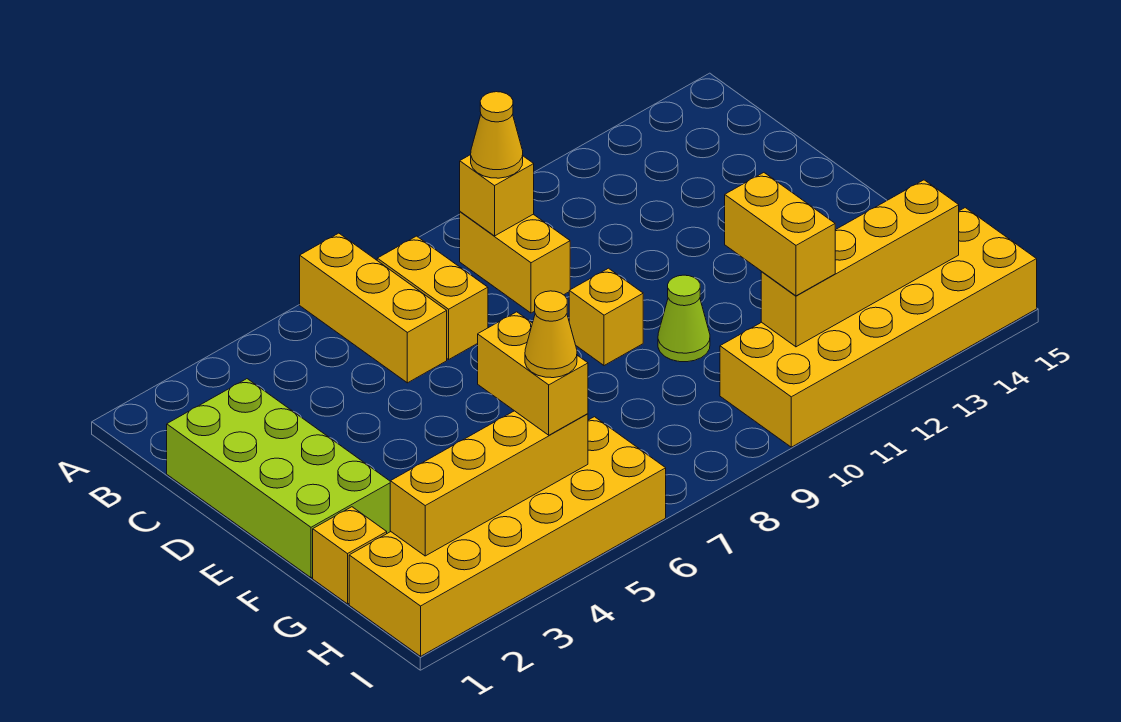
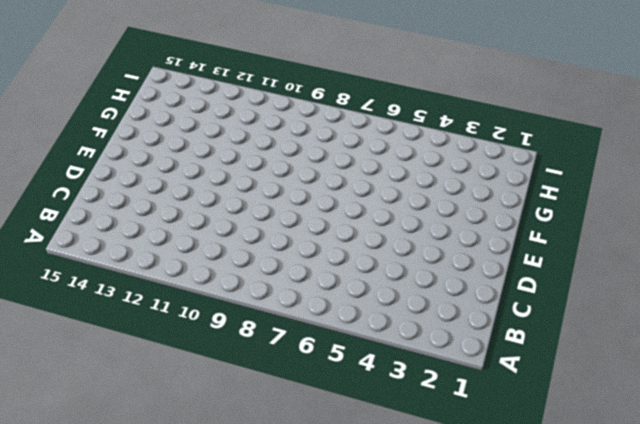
none -> yellow brick A6:C6 level 1
none -> yellow brick B7:C7 level 1
none -> yellow brick B9:C9 level 1

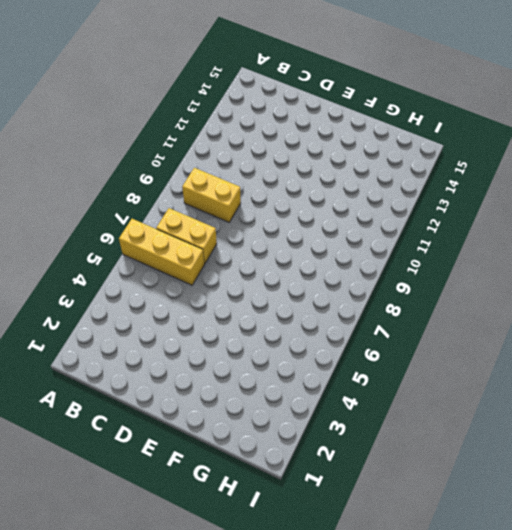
none -> lime brick C1:F2 level 1
none -> yellow brick E9 level 1
none -> lime cone F10 level 1

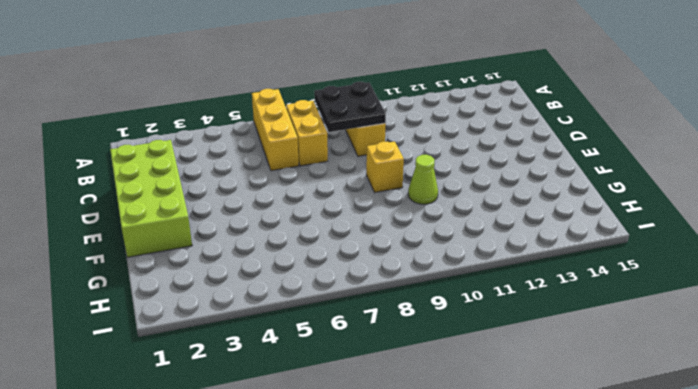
black plate B8:C9 level 2 -> yellow brick B9 level 2
none -> yellow brick G1 level 1
none -> yellow brick H1:I6 level 1
none -> yellow brick H10:I15 level 1

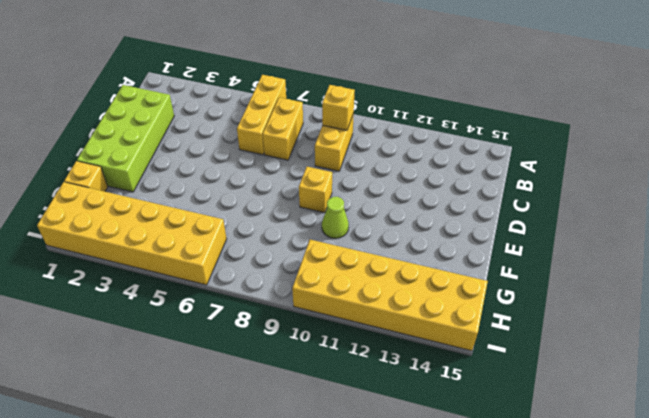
none -> yellow brick H2:H5 level 2
none -> yellow brick H11:H14 level 2
none -> yellow cone B9 level 3

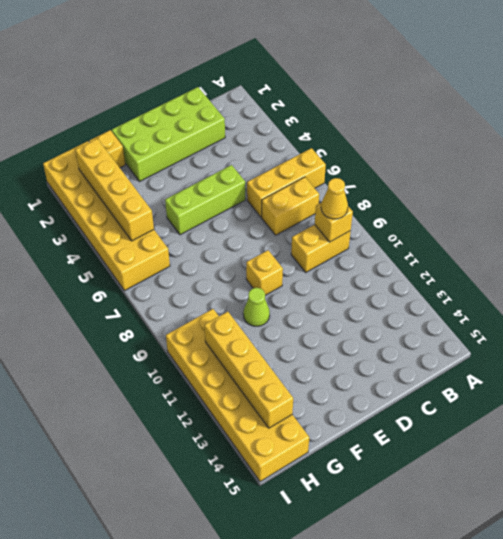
lime brick D5:F5 level 1 -> none
none -> yellow brick G5:H5 level 3
none -> yellow brick G11:H11 level 3
none -> yellow cone H5 level 4

